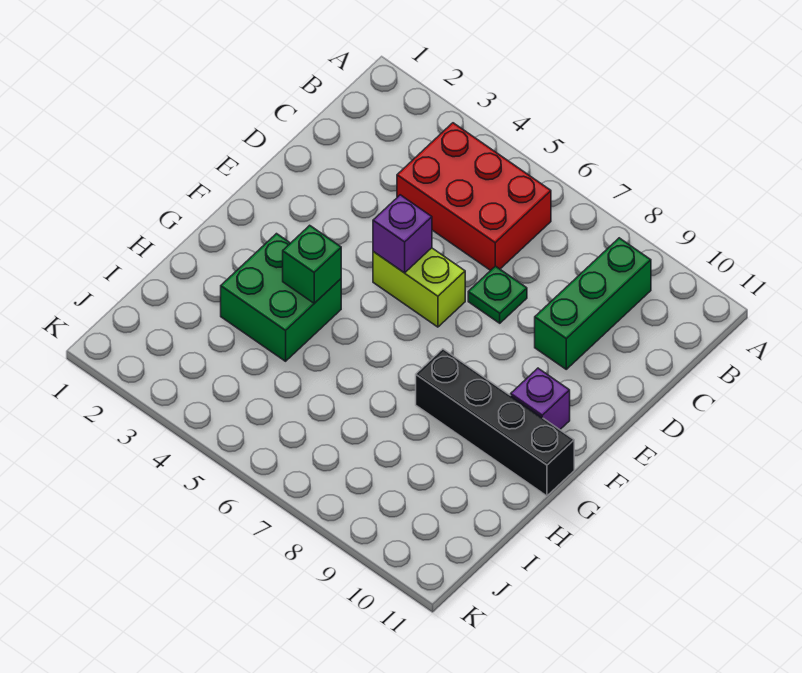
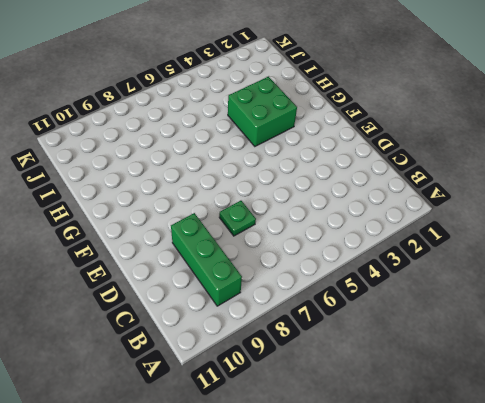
none -> red brick B4:C6 level 1
none -> lime brick E5:E6 level 1

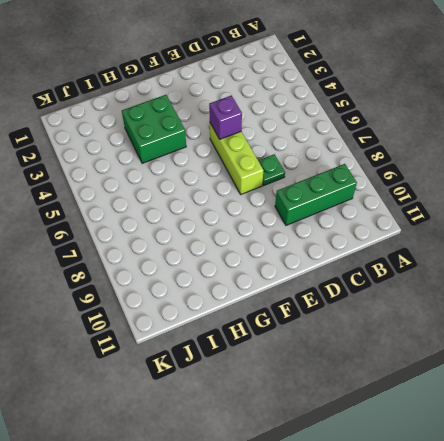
lime brick E5:E7 level 1 -> lime brick E5:E6 level 1
none -> red brick B4:C6 level 1
none -> purple brick F10 level 1

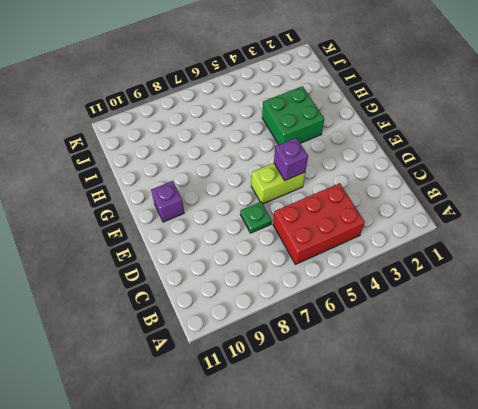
none -> green brick B9:D9 level 1
none -> black brick G8:G11 level 1

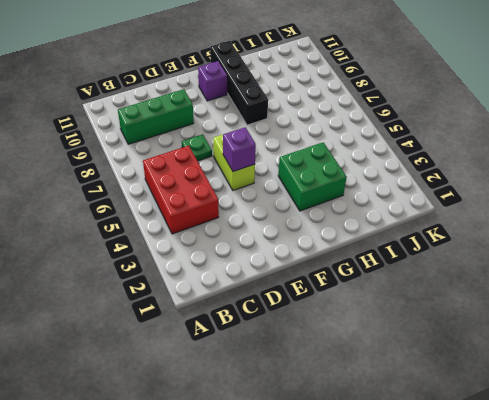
none -> green brick G4 level 2

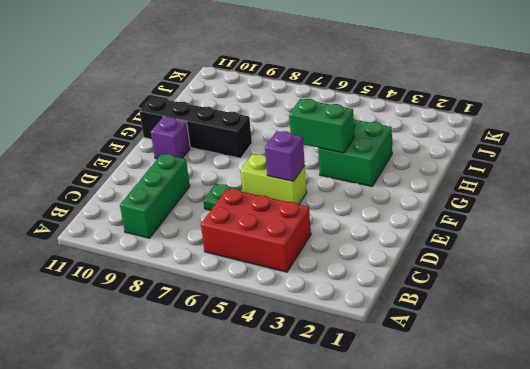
green brick G4:G5 level 2 -> green brick G4 level 2

